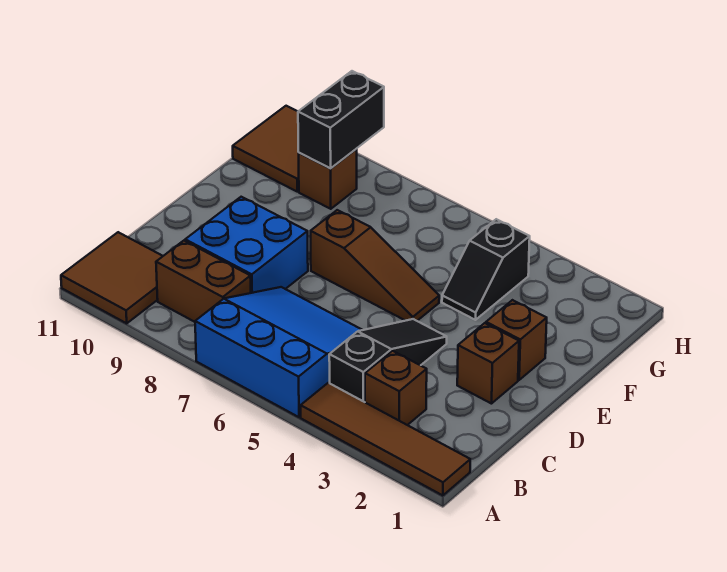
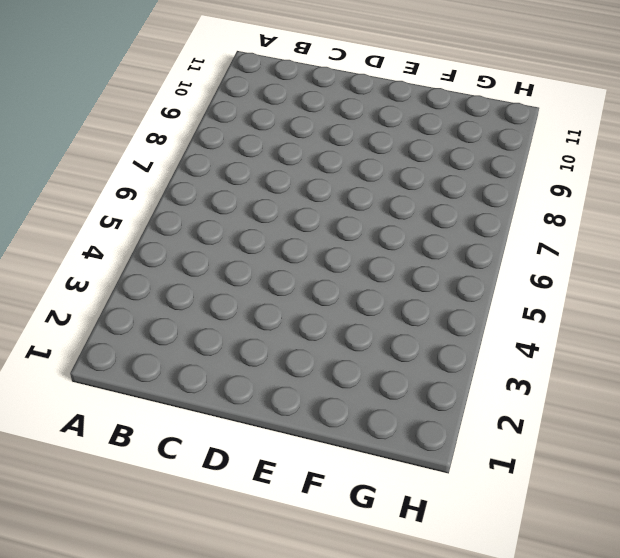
none -> brown tile A1:A4 level 1
none -> blue slope A5:C7 level 1 top A
none -> brown tile A10:B11 level 1

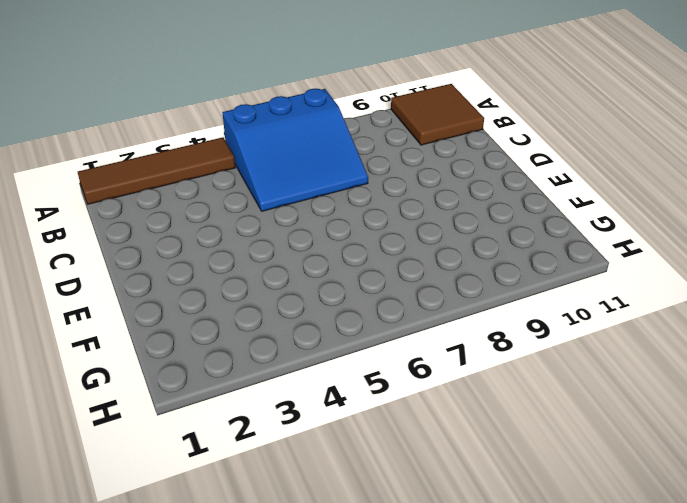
none -> brown brick B3 level 1
none -> black slope B4:D4 level 1 top B
none -> brown brick B8:B9 level 1

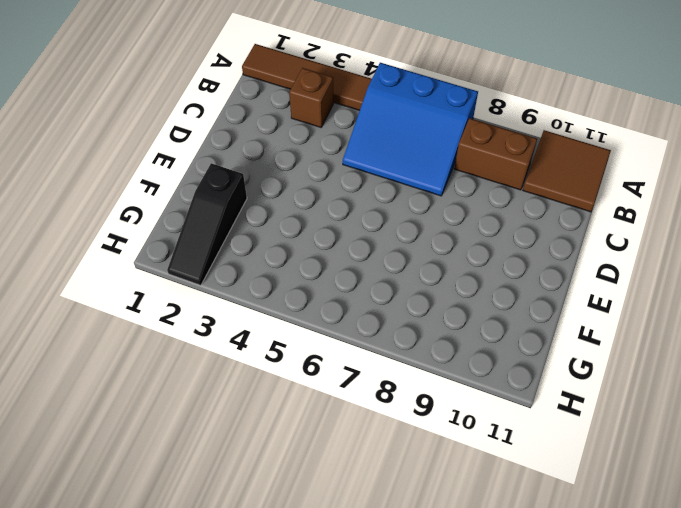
black slope F2:H2 level 1 top F -> black slope B4:D4 level 1 top B
none -> blue brick C8:D9 level 1
none -> brown brick D2 level 1
none -> brown brick E2 level 1

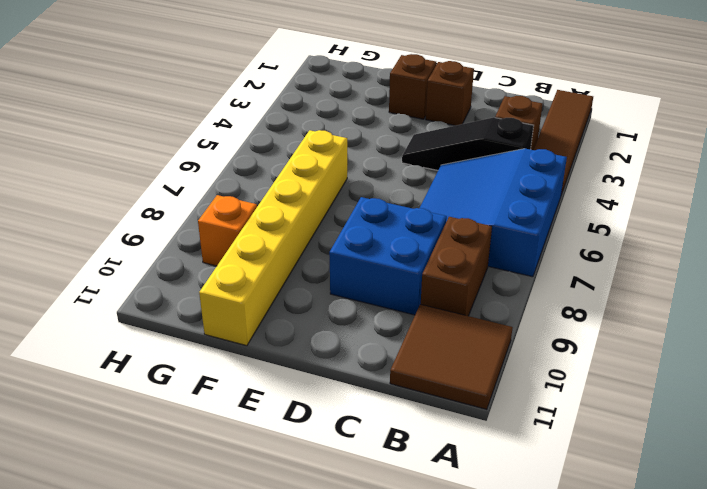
yellow brick F6:F11 level 1 -> none
orange brick G9 level 1 -> brown brick G9 level 1
none -> brown slope E5:E7 level 1 top 7
none -> black slope F4:G4 level 1 top G
none -> brown tile G10:H11 level 1

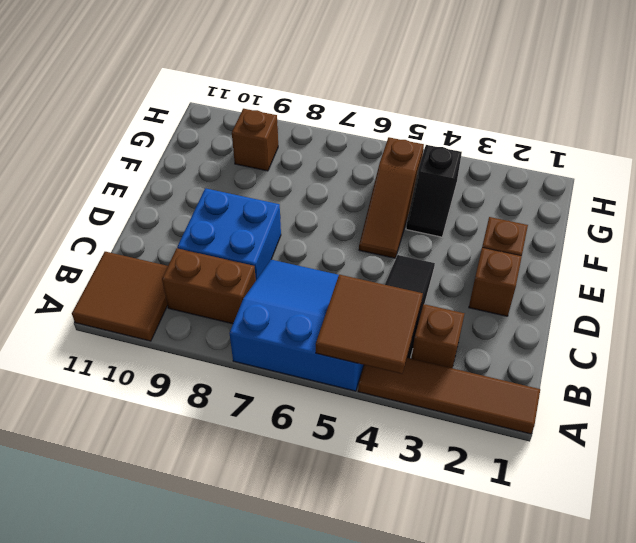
brown tile A4:B5 level 2 -> brown tile G10:H11 level 1
brown slope E5:G5 level 1 top G -> brown slope E5:E7 level 1 top 7
none -> black brick G9:H9 level 2

